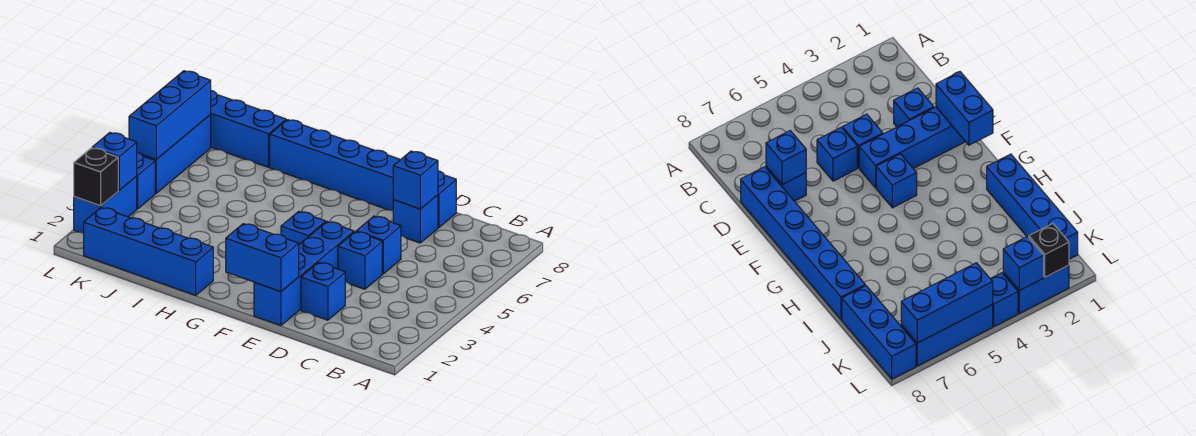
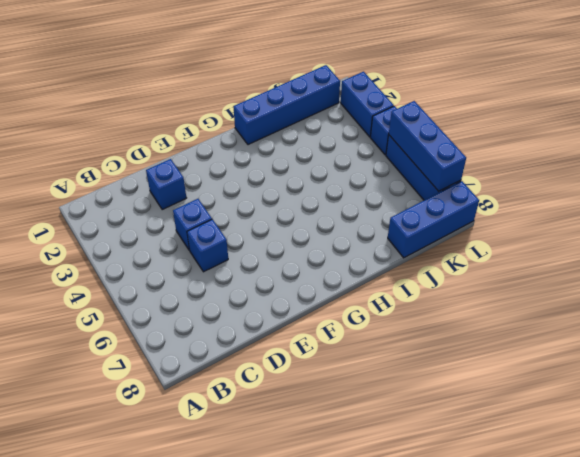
none -> blue brick D7 level 1
none -> blue brick D8:I8 level 1
none -> blue brick E1:E4 level 1

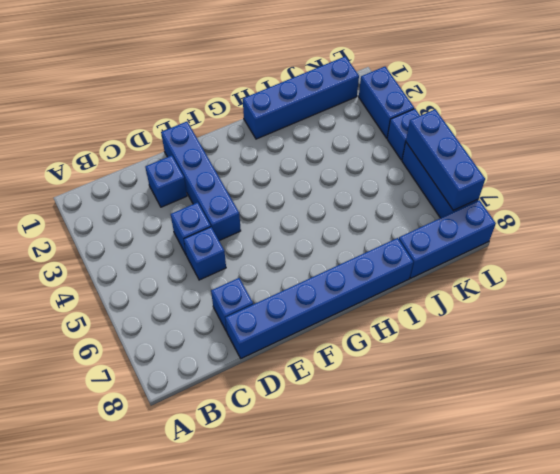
none -> blue brick F4 level 1
none -> blue brick D7 level 2
none -> blue brick E1:F1 level 2

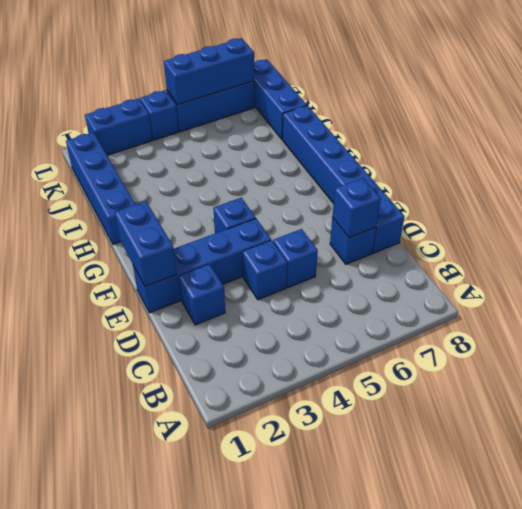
none -> black brick L2 level 2
none -> blue brick L3 level 2

